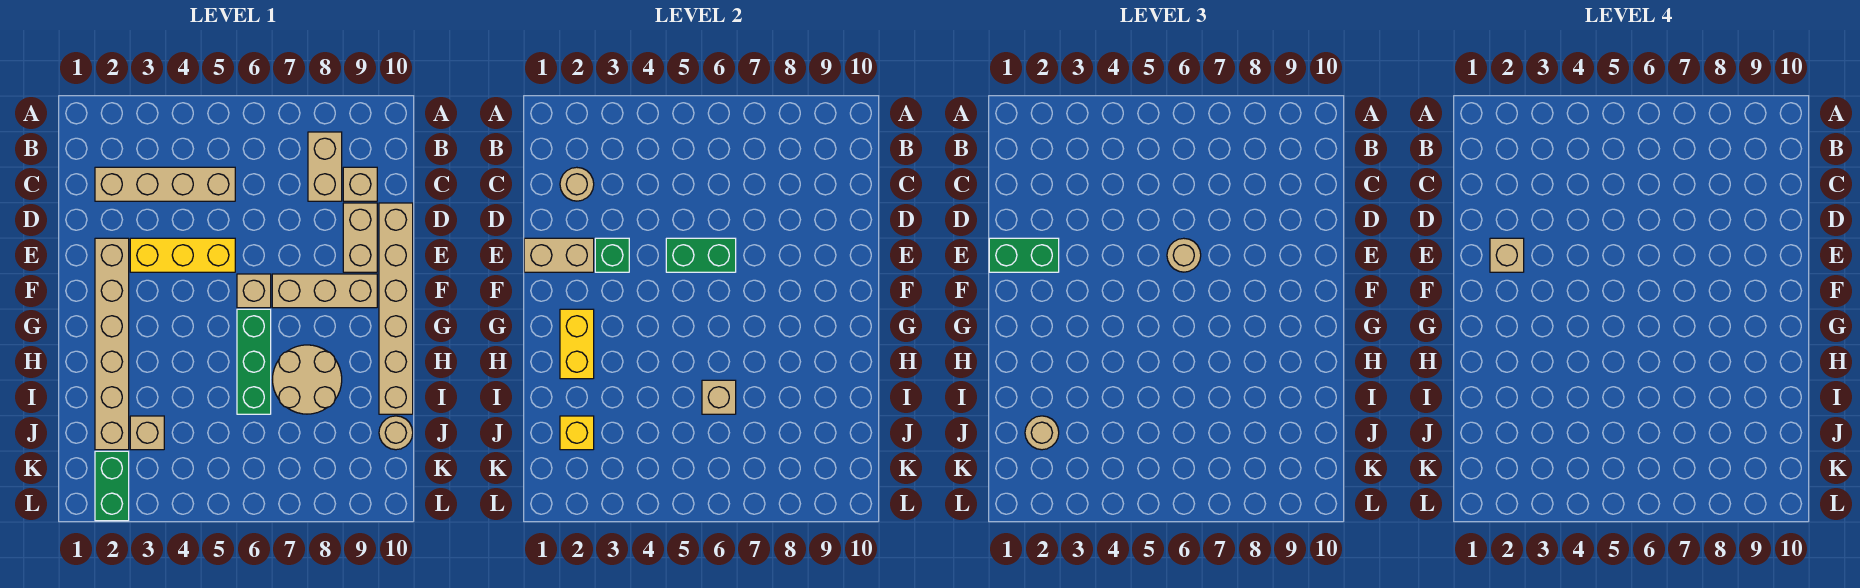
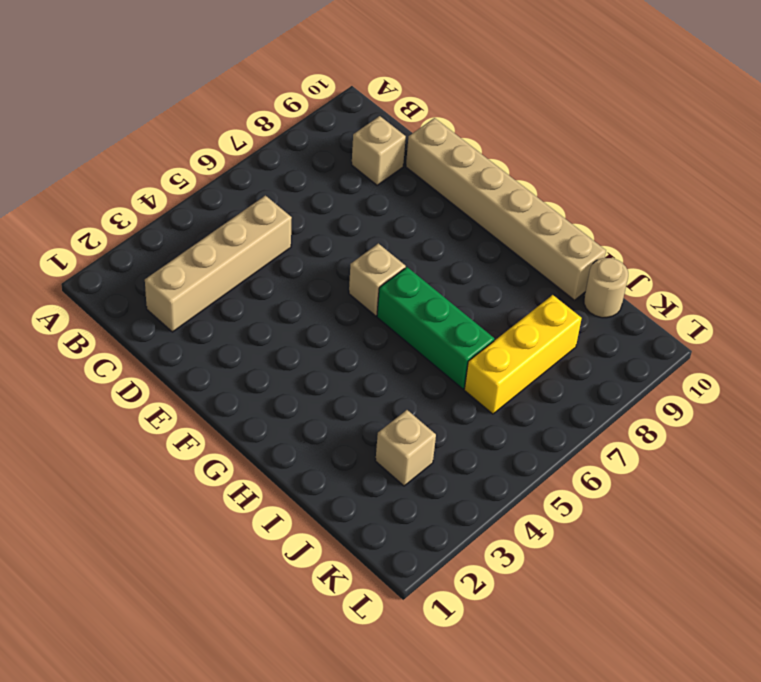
yellow brick J6:J8 level 1 -> yellow brick E3:E5 level 1
none -> tan brick B8:C8 level 1
none -> tan brick D9:E9 level 1
none -> tan brick E2:J2 level 1

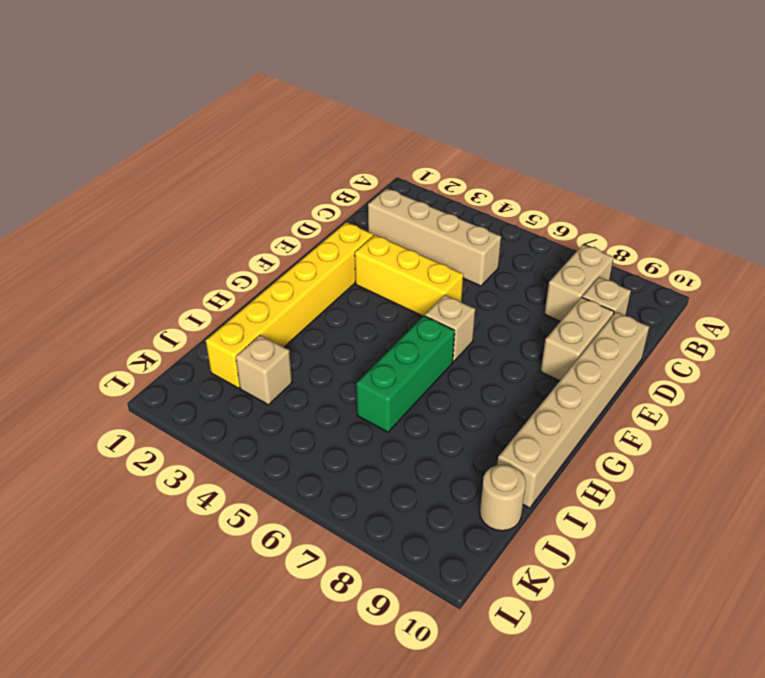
yellow brick E2:J2 level 1 -> tan brick E2:J2 level 1
none -> tan brick F7:F9 level 1
none -> tan round brick H7:I8 level 1
none -> green brick K2:L2 level 1

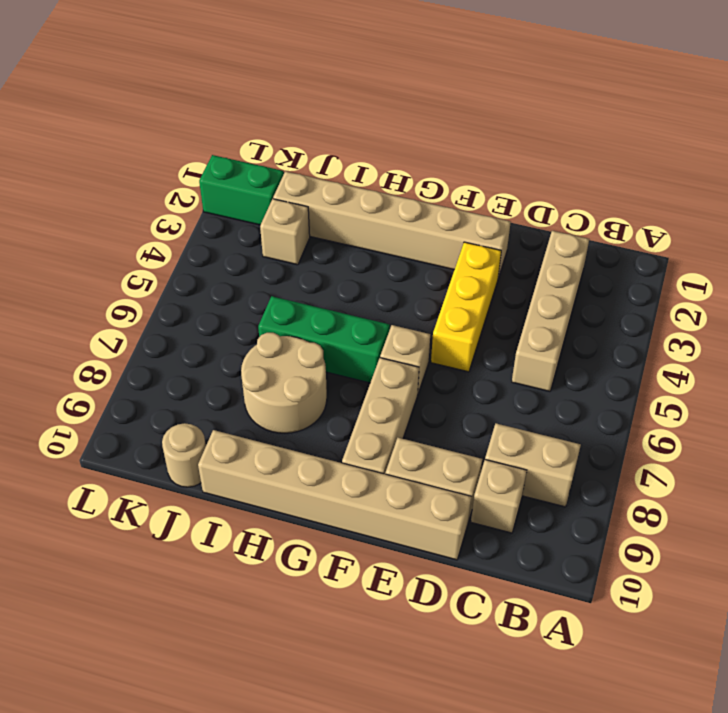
none -> tan round brick C2 level 2
none -> tan brick E1:E2 level 2
none -> green brick E3 level 2

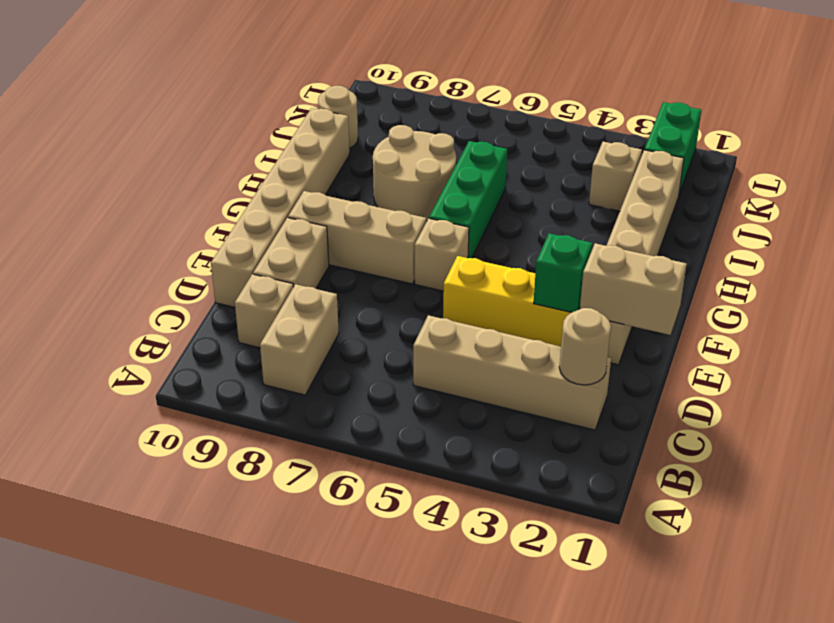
none -> green brick E5:E6 level 2
none -> yellow brick G2:H2 level 2
none -> tan brick I6 level 2

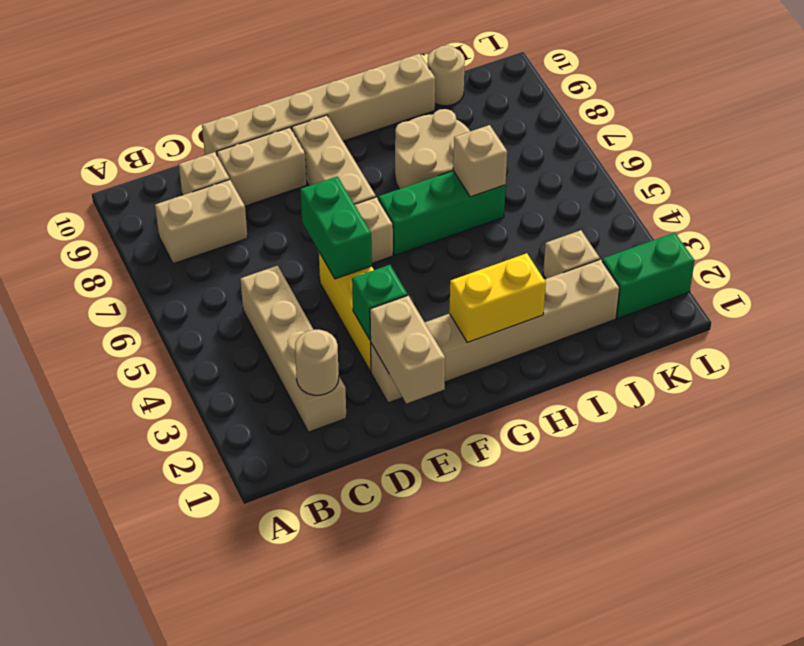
none -> yellow brick J2 level 2
none -> green brick E1:E2 level 3
none -> tan round brick E6 level 3

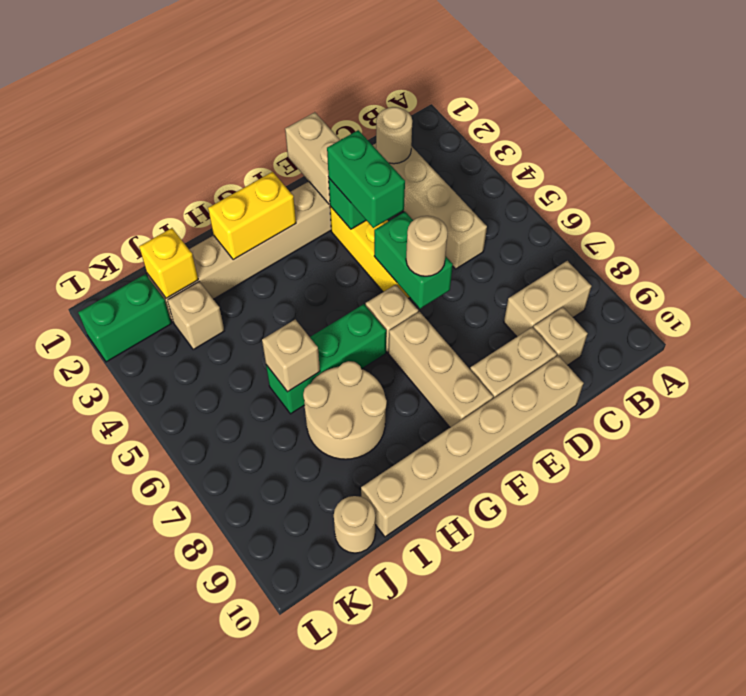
green brick E3:E4 level 3 -> green brick E1:E2 level 3
none -> tan round brick J2 level 3
none -> tan brick E2 level 4

